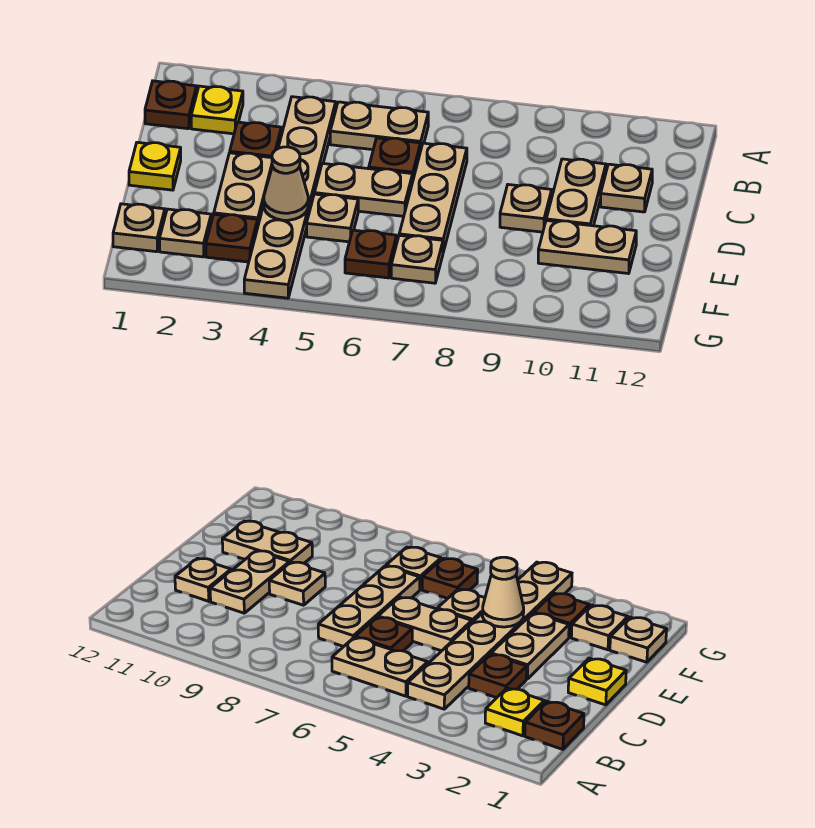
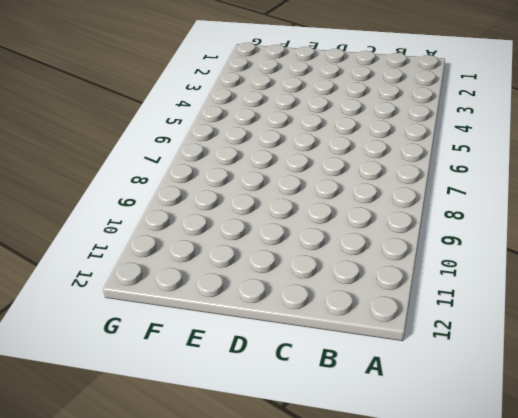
none -> brown plate B1 level 1
none -> yellow plate B2 level 1
none -> tan plate B4:G4 level 1

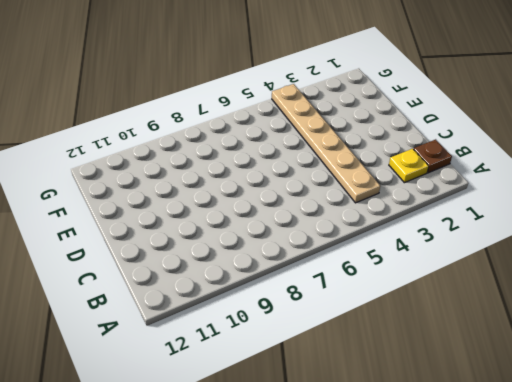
none -> tan plate B5:B6 level 1
none -> brown plate C3 level 1
none -> brown plate C6 level 1

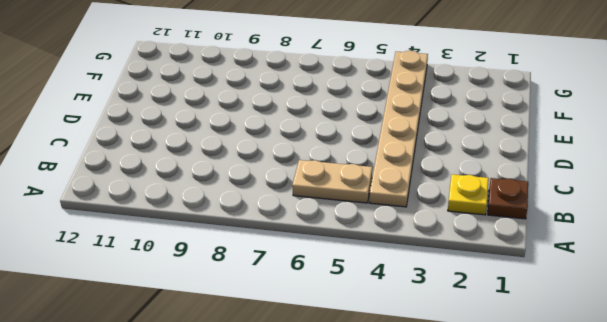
none -> brown plate C3 level 1
none -> brown plate C6 level 1
none -> tan plate C7:E7 level 1

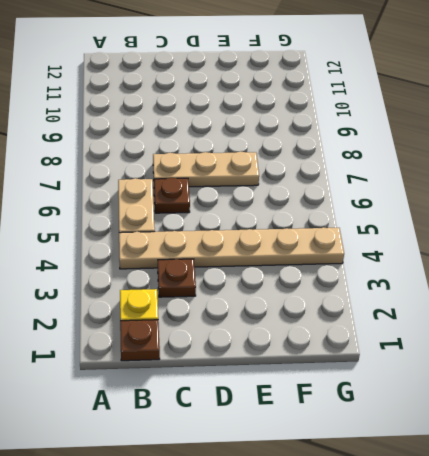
none -> tan plate C10:D10 level 1
none -> tan plate C11 level 1
none -> yellow plate D1 level 1

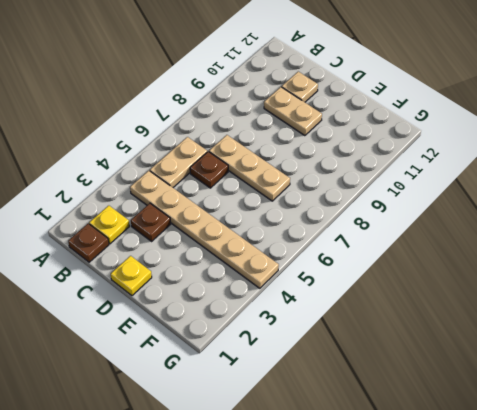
none -> tan plate D3:E3 level 1
none -> tan plate D5:D6 level 1
none -> tan plate D9 level 1

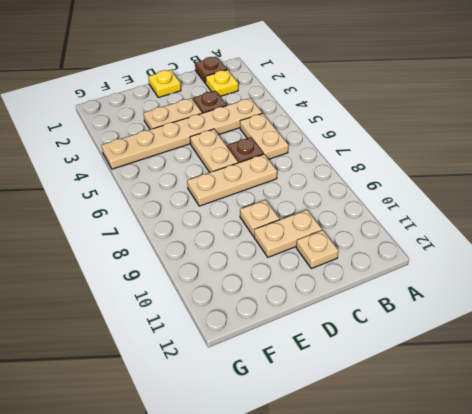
none -> tan plate E5 level 1
none -> tan plate E10:E11 level 1
none -> tan plate F1 level 1

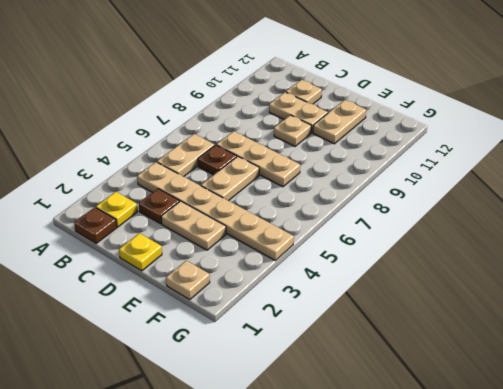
none -> tan plate E5 level 1
none -> tan plate F2 level 1
none -> brown plate F3 level 1

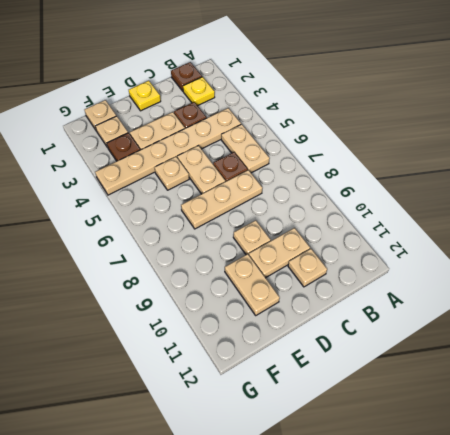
none -> brown plate F6 level 1
none -> tan plate F7 level 1
none -> tan cone E4 level 2

